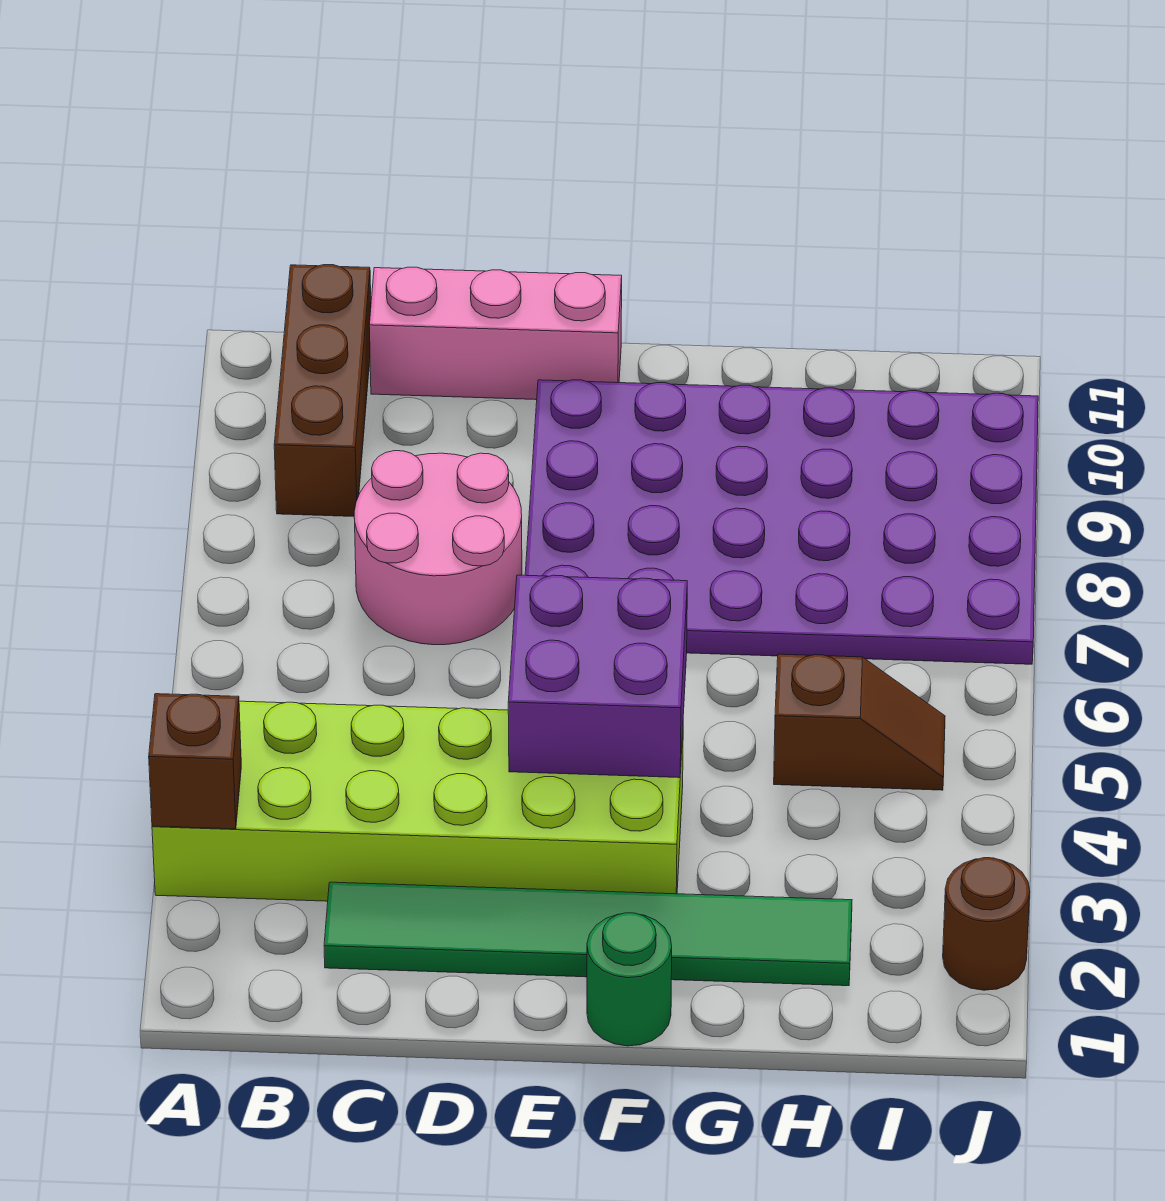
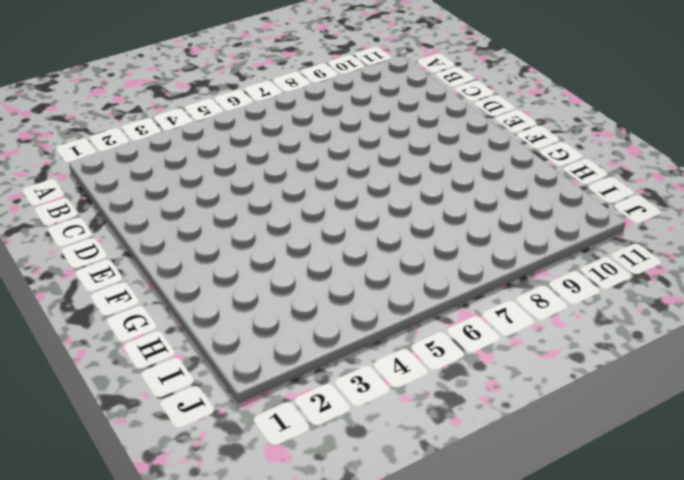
none -> lime brick A3:F4 level 1
none -> brown brick B9:B11 level 1

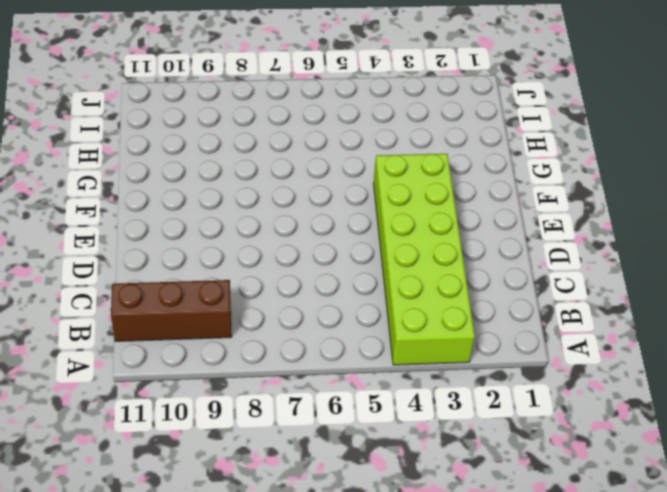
none -> green tile C2:H2 level 1
none -> pink round brick C7:D8 level 1

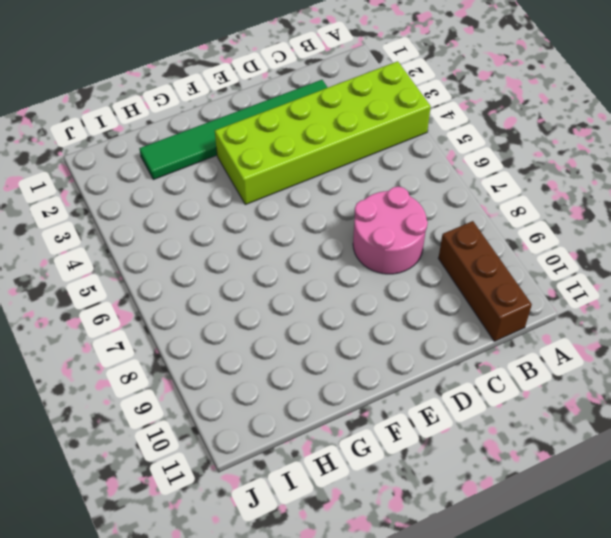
none -> pink brick C11:E11 level 1
none -> purple plate E7:J10 level 1

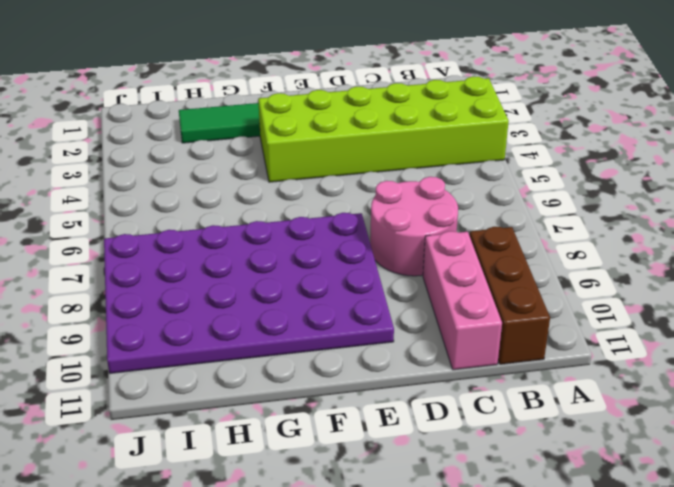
pink brick C9:C11 level 1 -> pink brick C11:E11 level 1
none -> green round brick F1 level 1
none -> brown slope H5:I5 level 1 top H

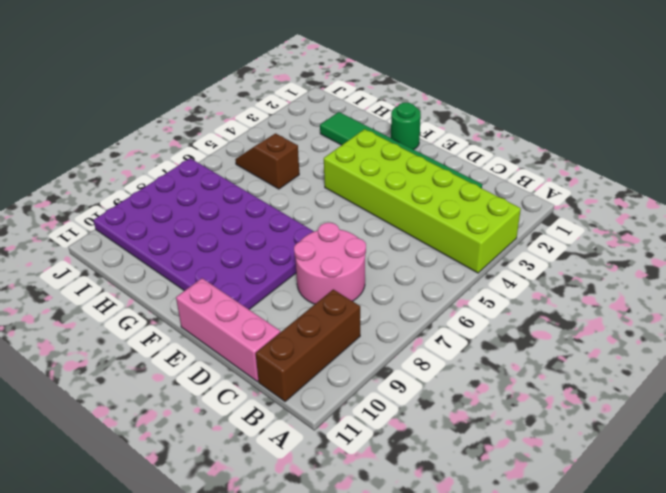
none -> brown round brick J2 level 1
none -> brown brick A3 level 2

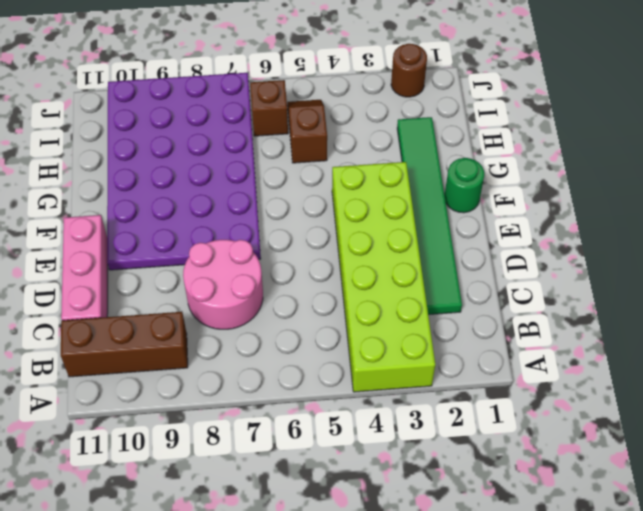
brown brick I6 level 1 -> brown brick A3 level 2
none -> purple brick E4:F5 level 2

